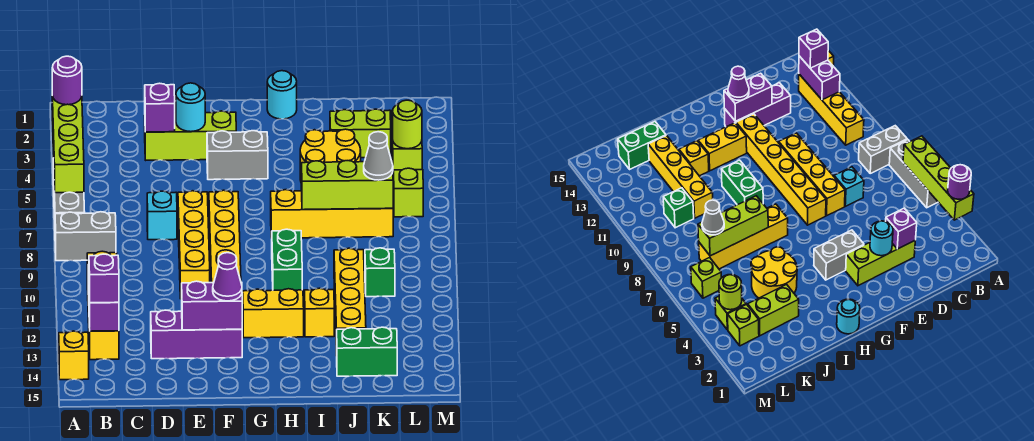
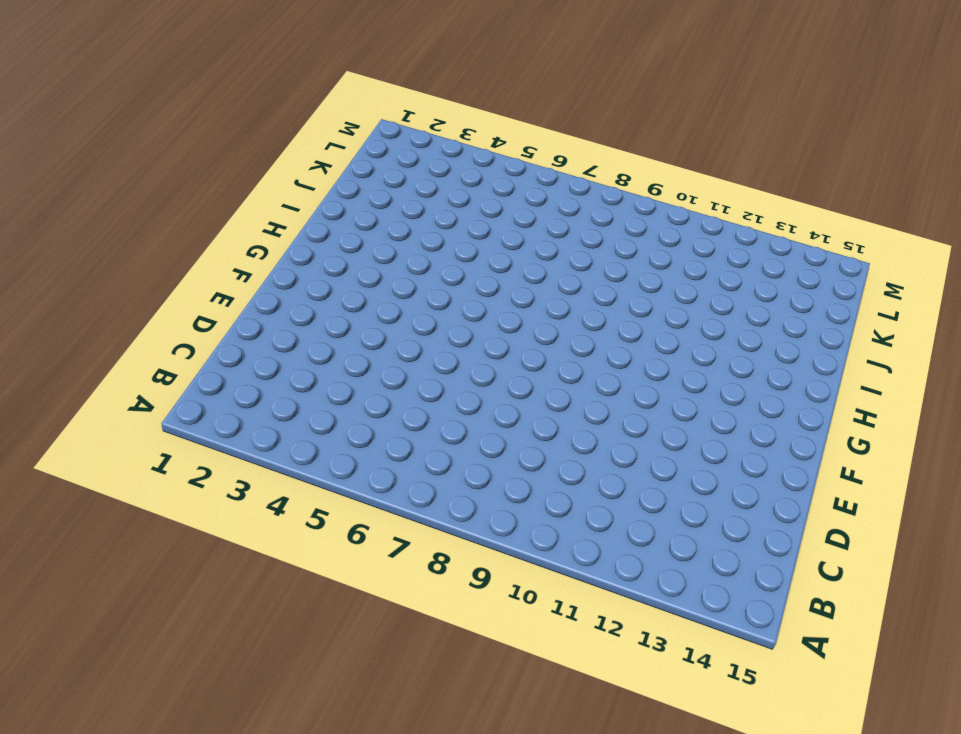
none -> grey brick A5:A7 level 1
none -> grey brick A8:B8 level 1
none -> yellow brick A14 level 1
none -> yellow brick B10:B13 level 1

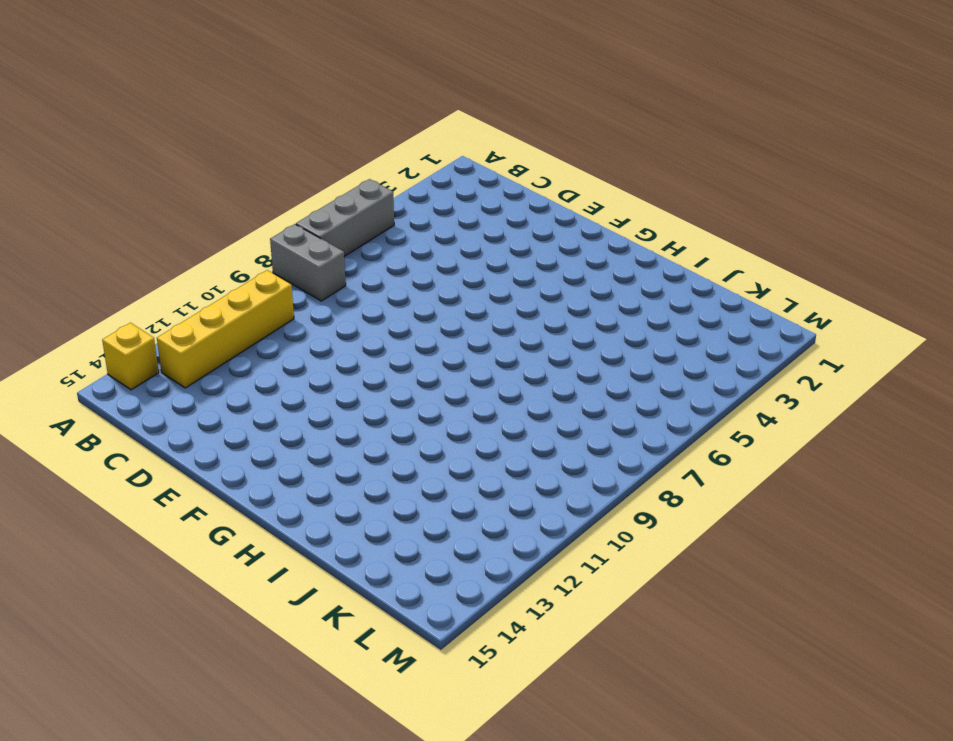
none -> lime brick D3:F3 level 1
none -> cyan brick D7 level 1
none -> purple brick D13:F13 level 1
none -> yellow brick E7:E10 level 1

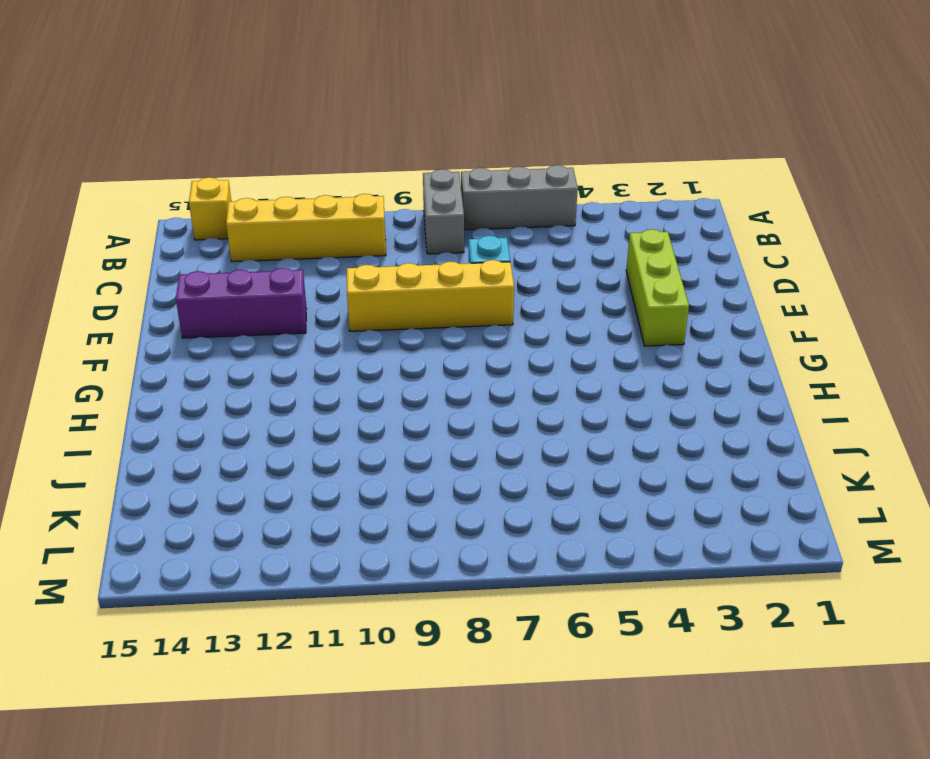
purple brick E12:E14 level 1 -> purple brick D13:F13 level 1
none -> grey brick F4:G4 level 1
none -> yellow brick F7:F12 level 1
none -> yellow brick G12:H12 level 1
none -> cyan round brick H1 level 1

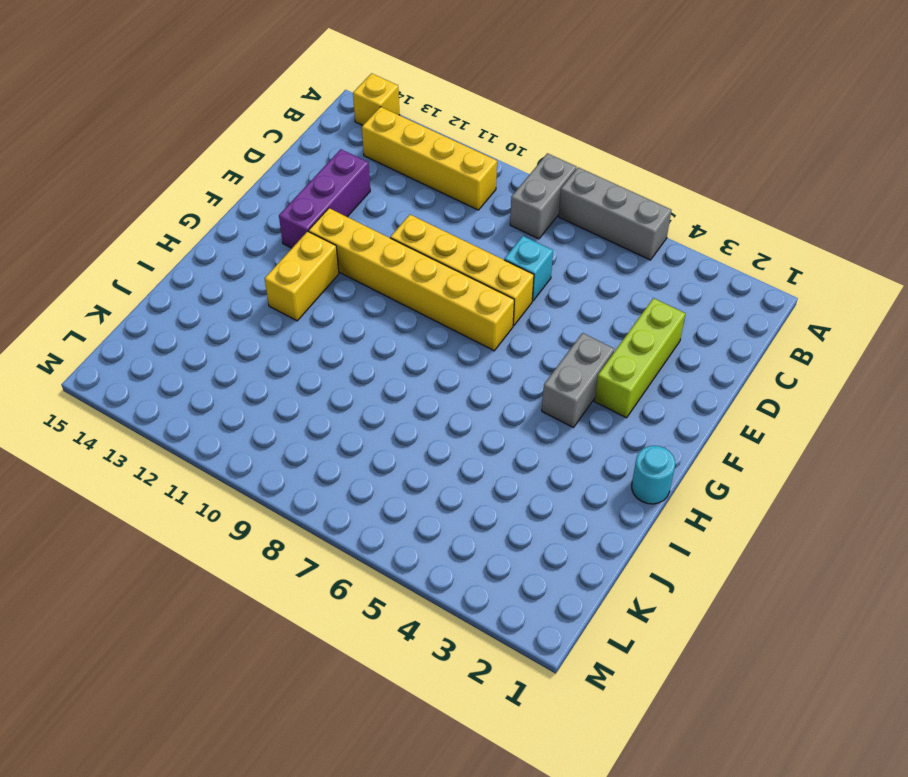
none -> yellow brick H7:K7 level 1
none -> green brick H9:H10 level 1
none -> yellow round brick I4:J5 level 1
none -> yellow brick I12 level 1

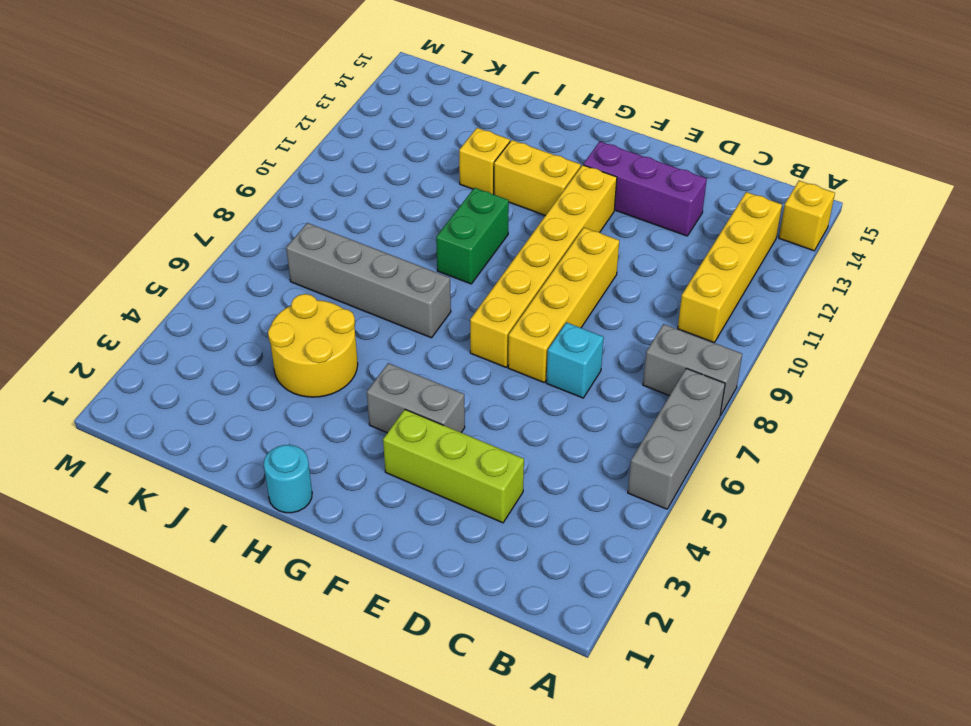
grey brick H7:K7 level 1 -> yellow brick H7:K7 level 1
none -> lime brick J3:K3 level 1
none -> yellow brick J10:J13 level 1
none -> green brick J14:K14 level 1
none -> green brick K10 level 1

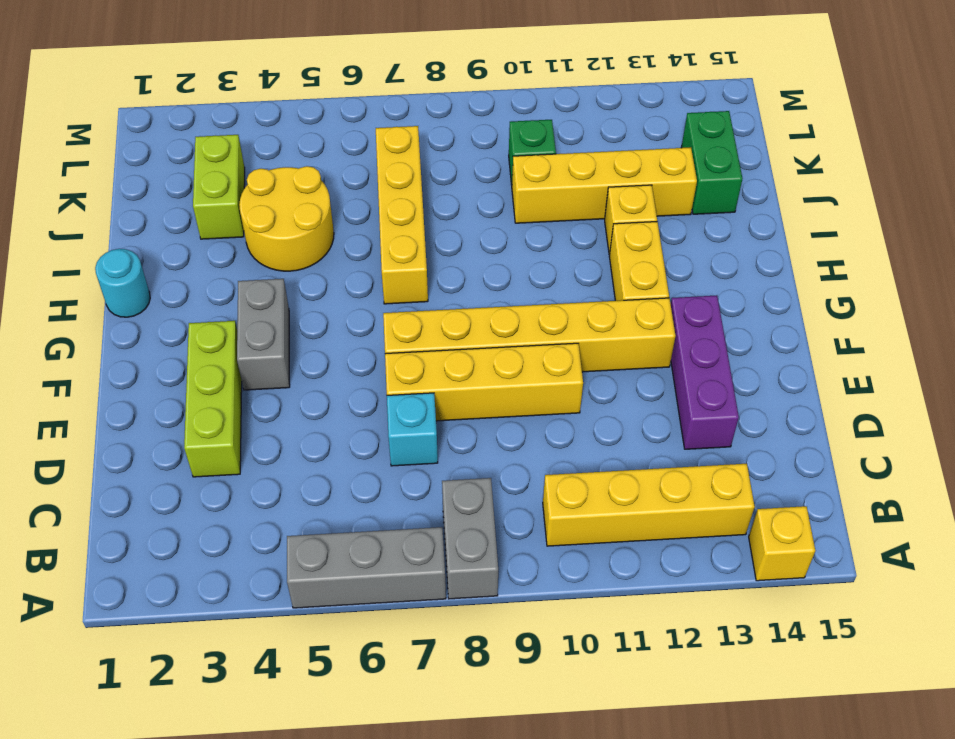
none -> green brick H9:H10 level 1
none -> lime brick L3 level 1
none -> lime brick L4 level 1
none -> lime brick L6 level 1

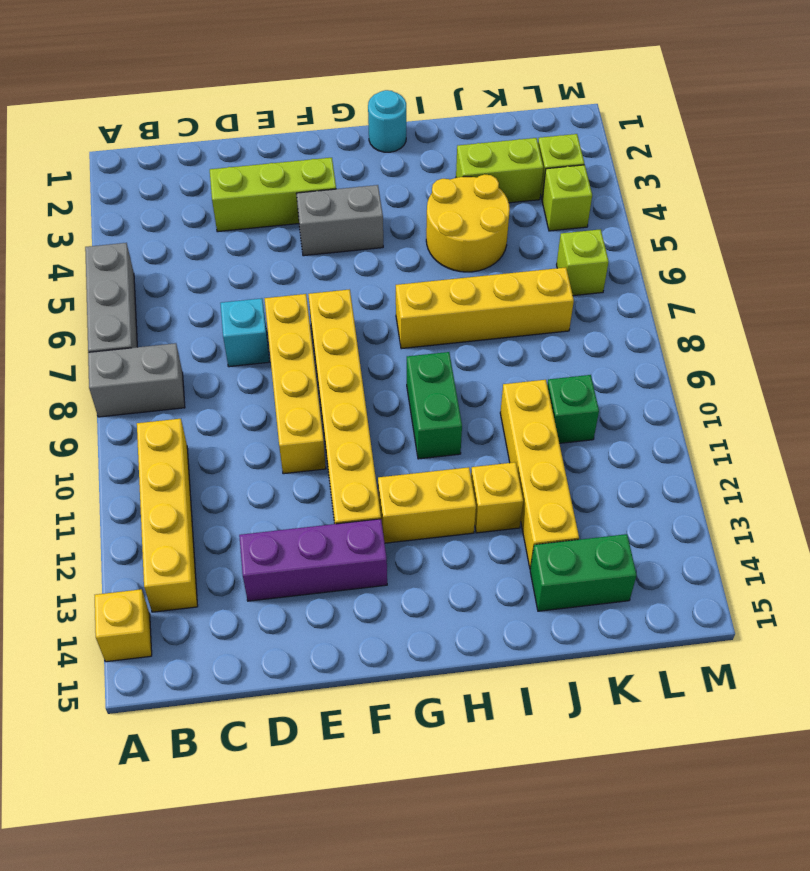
none -> lime brick A3:A6 level 2
none -> purple brick B12:B13 level 2
none -> purple brick D3 level 2
none -> cyan round brick E3 level 2

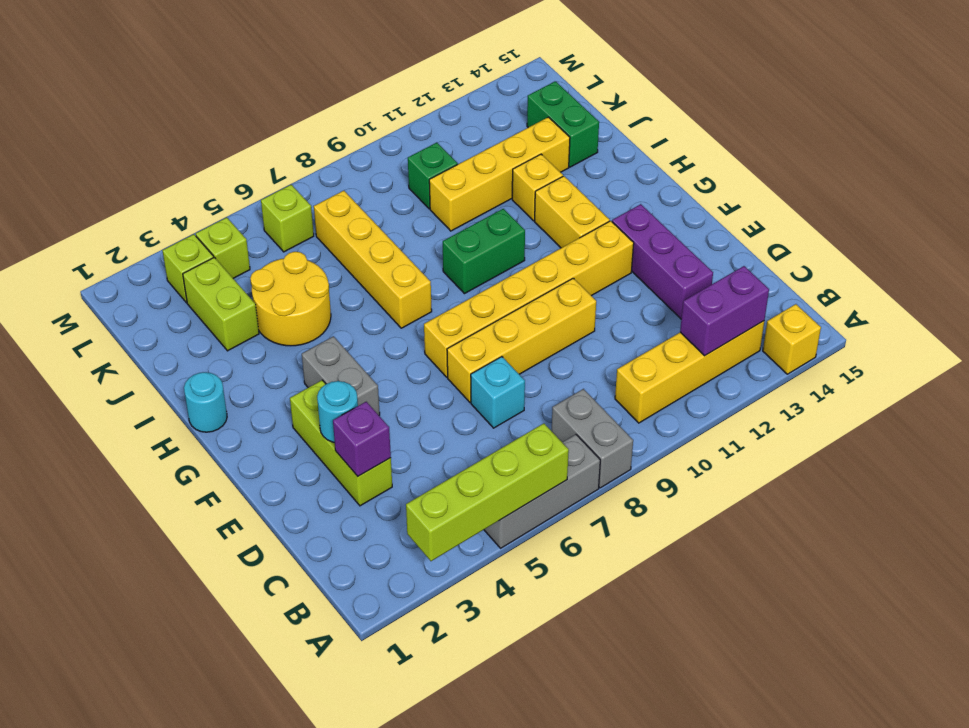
none -> purple brick E13:F13 level 2
none -> lime brick I7:K7 level 2
none -> lime round brick L4 level 2
none -> purple round brick A3 level 3

